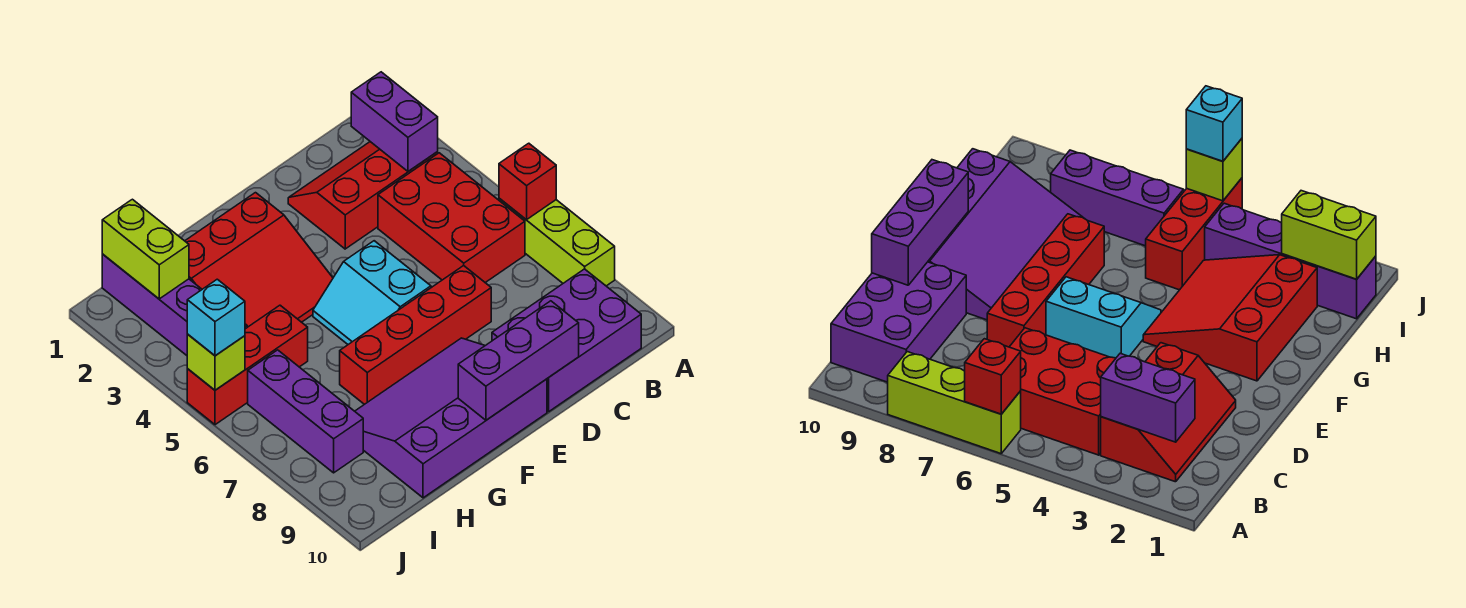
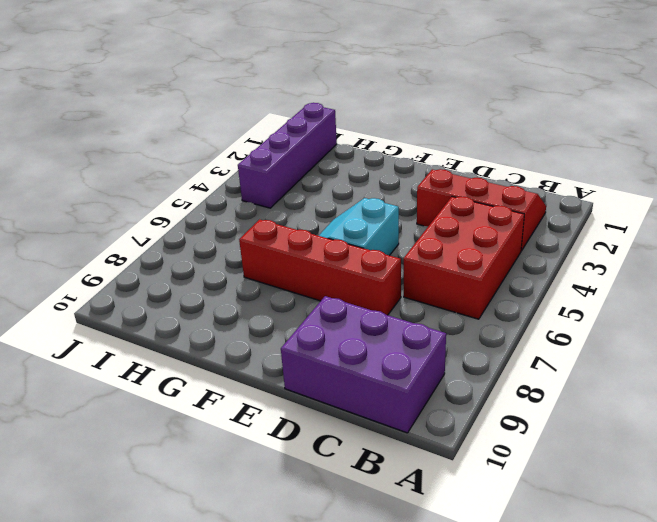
none -> lime brick A6:A8 level 1
none -> purple slope E8:H10 level 1 top 10
none -> red slope F2:H4 level 1 top 2

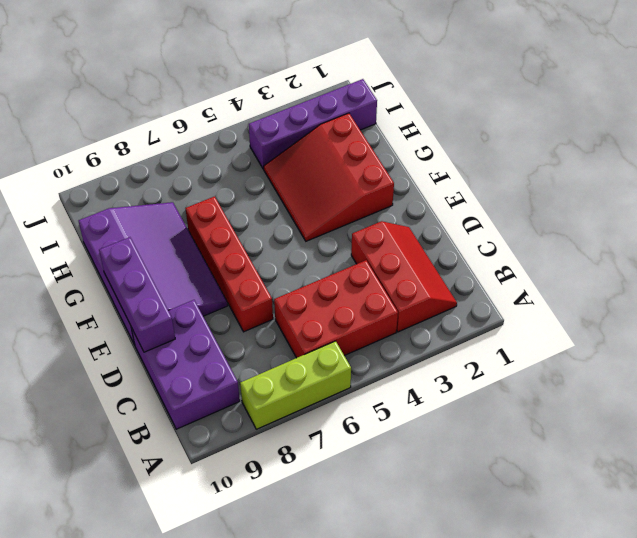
none -> cyan slope E5:F6 level 1 top E
none -> red brick H5:J5 level 1
none -> purple brick I6:I8 level 1

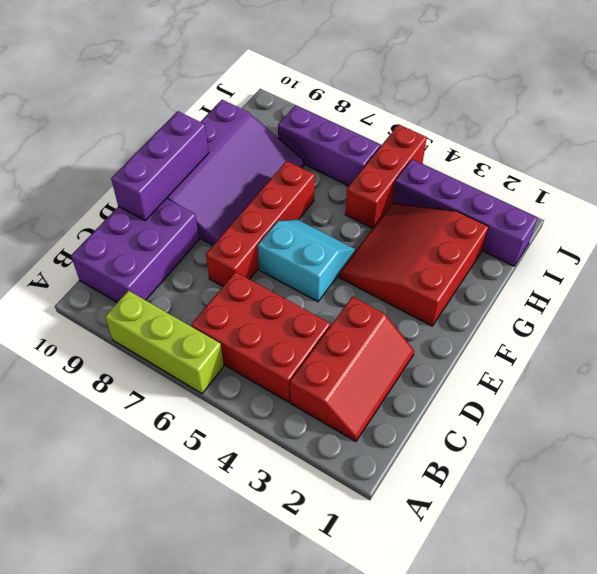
none -> red brick A6 level 2
none -> purple brick B2:B3 level 2
none -> lime brick I1:I2 level 2

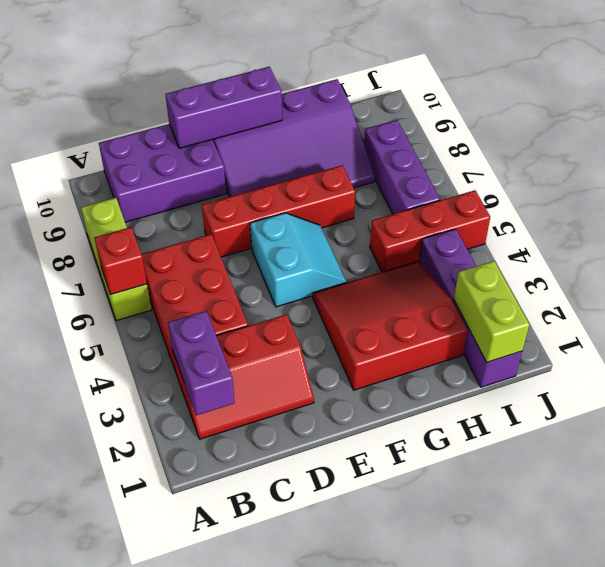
none -> lime brick J5 level 2
none -> cyan brick J5 level 3

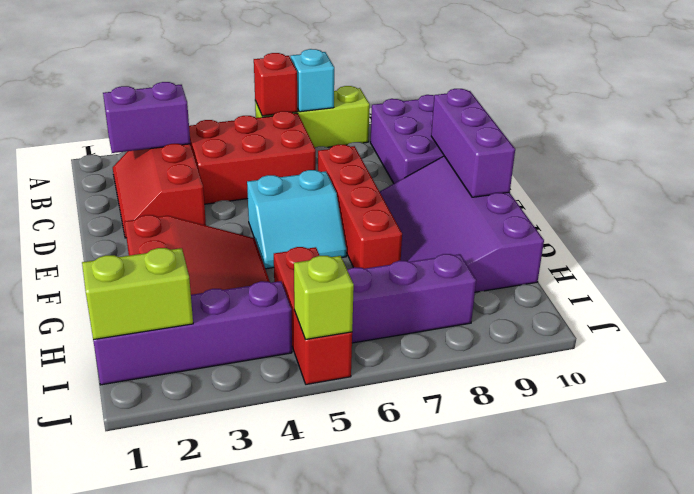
cyan brick A7 level 2 -> cyan brick J5 level 3

